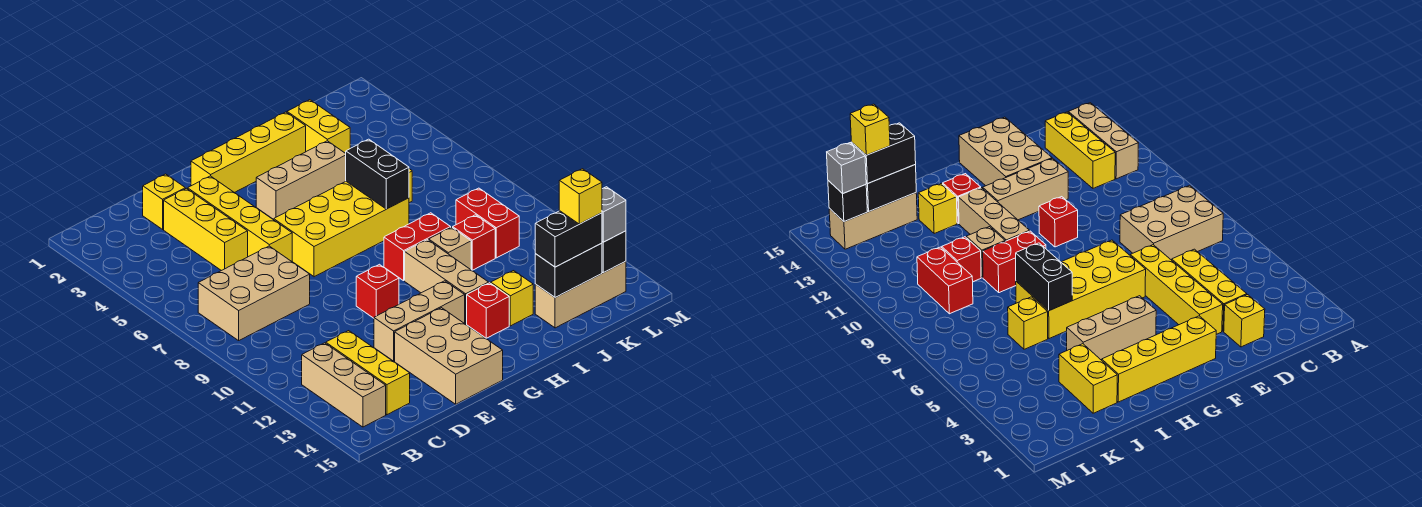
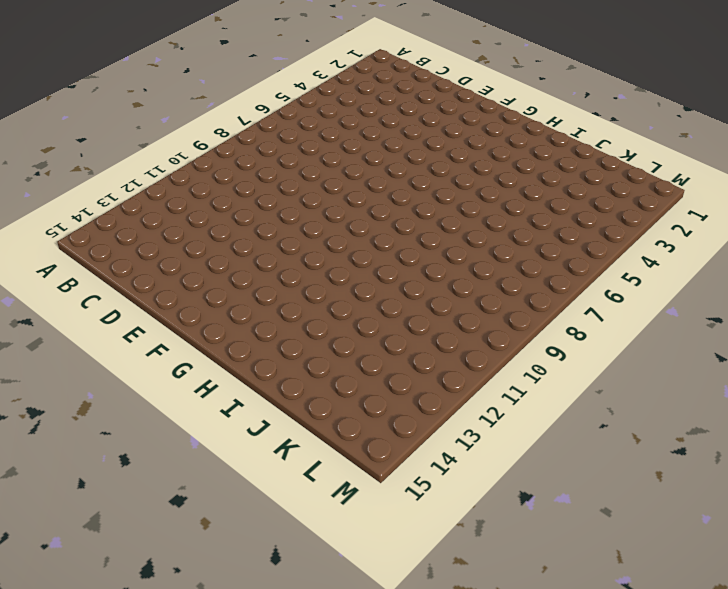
none -> tan brick B7:D8 level 1
none -> tan brick B12:B14 level 1
none -> yellow brick C12:C14 level 1

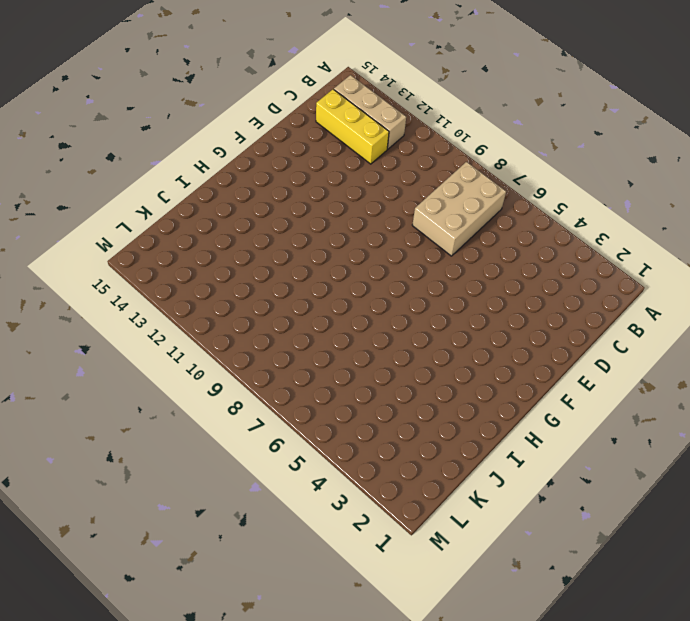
none -> yellow brick D2 level 1
none -> yellow brick D3:D5 level 1
none -> yellow brick E3:E6 level 1

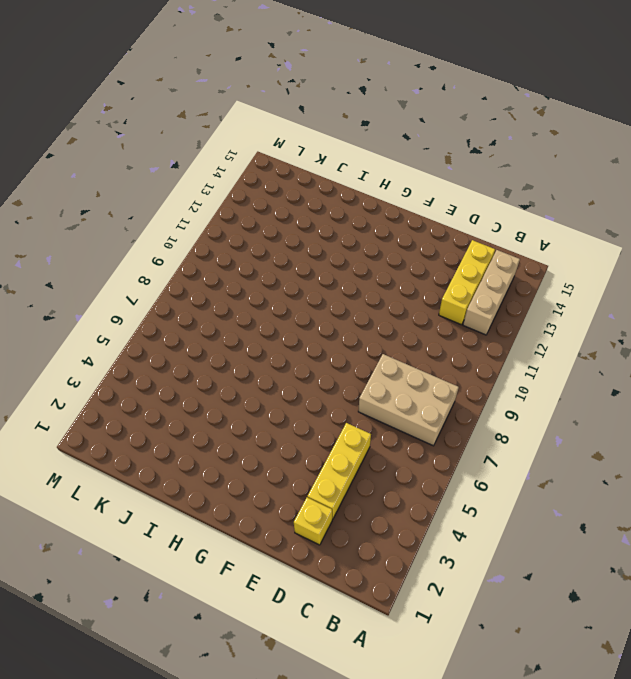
none -> yellow brick E3:E6 level 1
none -> tan brick E12:G12 level 1
none -> tan brick E13:F15 level 1

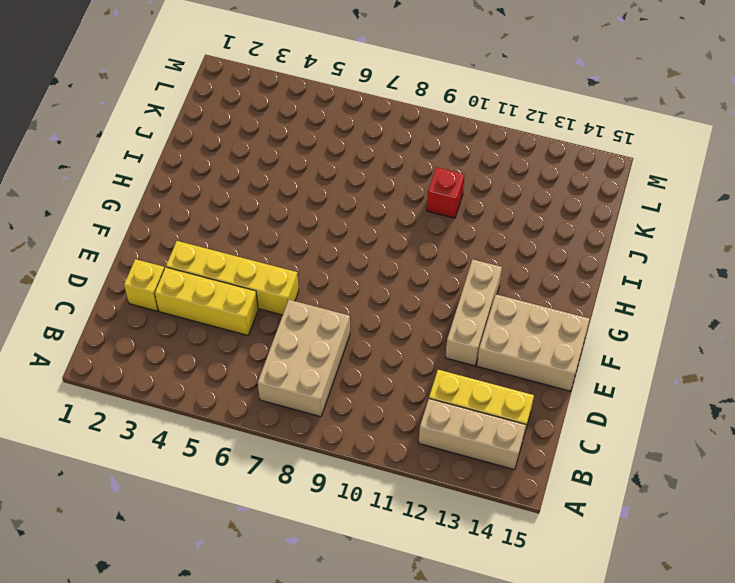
none -> yellow brick F2:I2 level 1
none -> yellow brick F6:I7 level 1
none -> red brick F10 level 1

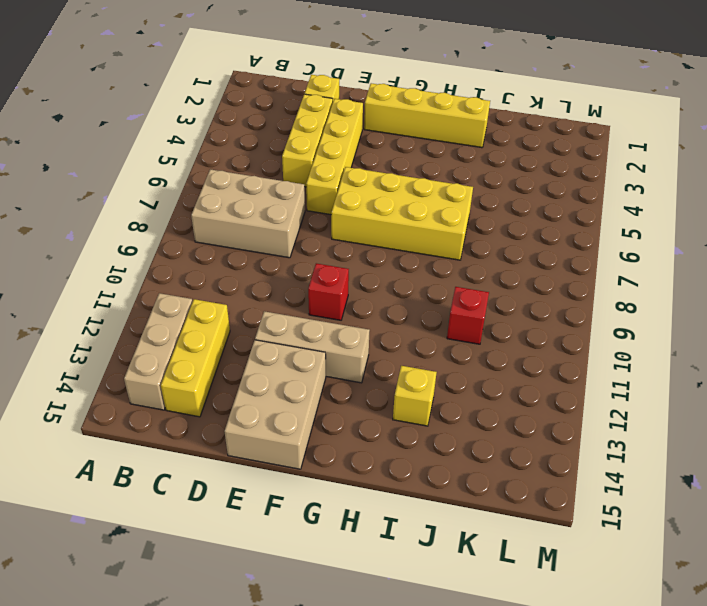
none -> tan brick G4:I4 level 1
none -> red brick H9:I9 level 1
none -> tan brick H10:H12 level 1

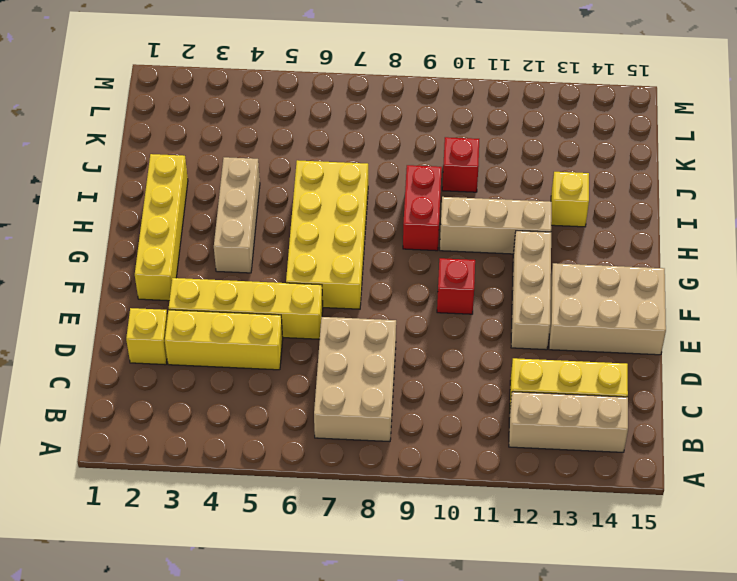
none -> red brick H13 level 1
none -> tan brick I10 level 1
none -> yellow brick J2:J3 level 1

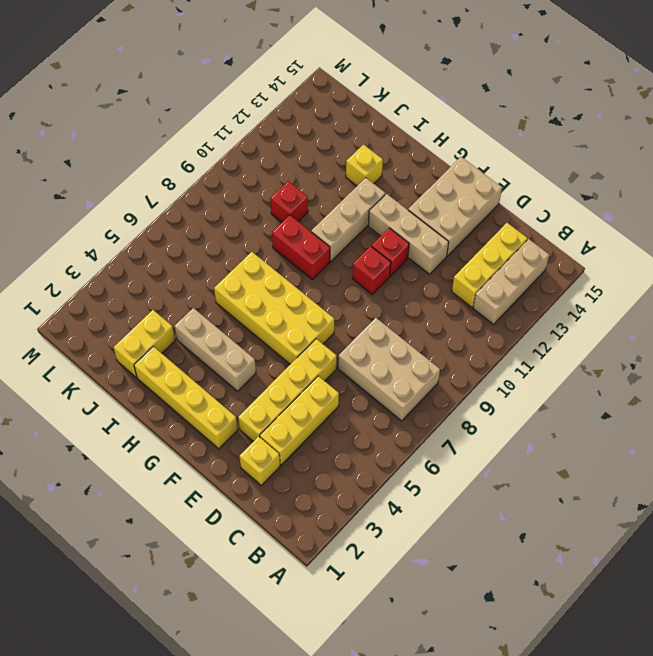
red brick F11 level 1 -> red brick H13 level 1
none -> tan brick I10 level 1
none -> yellow brick J6 level 1
none -> tan brick J14:L14 level 1

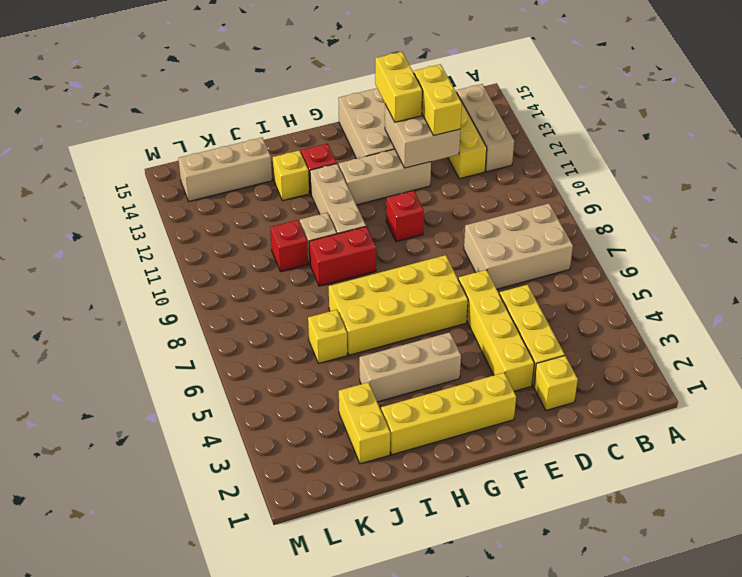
tan brick D12:E13 level 2 -> none
yellow brick D12:D13 level 3 -> none
yellow brick E13:E14 level 3 -> none
none -> red brick K9:K10 level 1
none -> black brick I6:I7 level 2
none -> black brick J14:K14 level 2

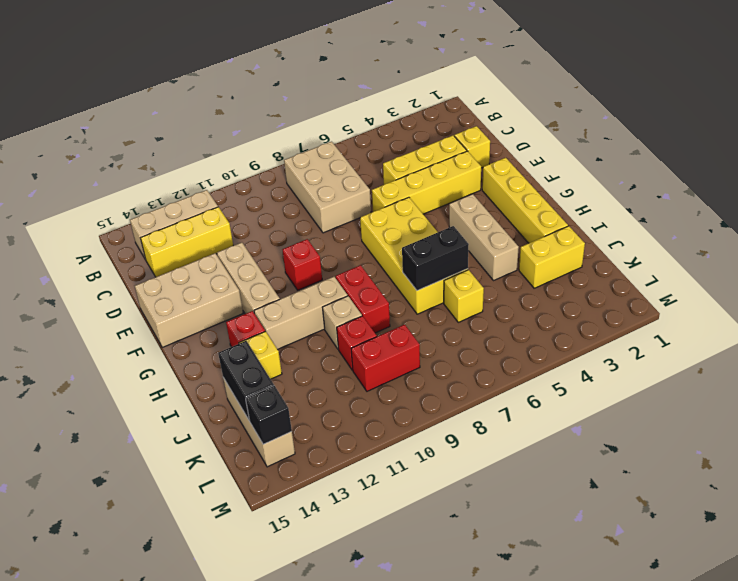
none -> black brick J14:K14 level 3
none -> grey brick L14 level 3
none -> yellow brick K14 level 4

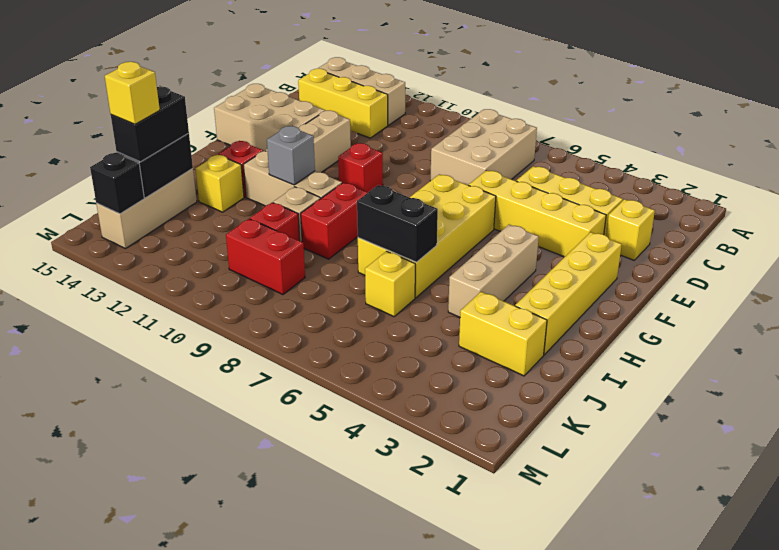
grey brick H11 level 2 -> grey brick L14 level 3

